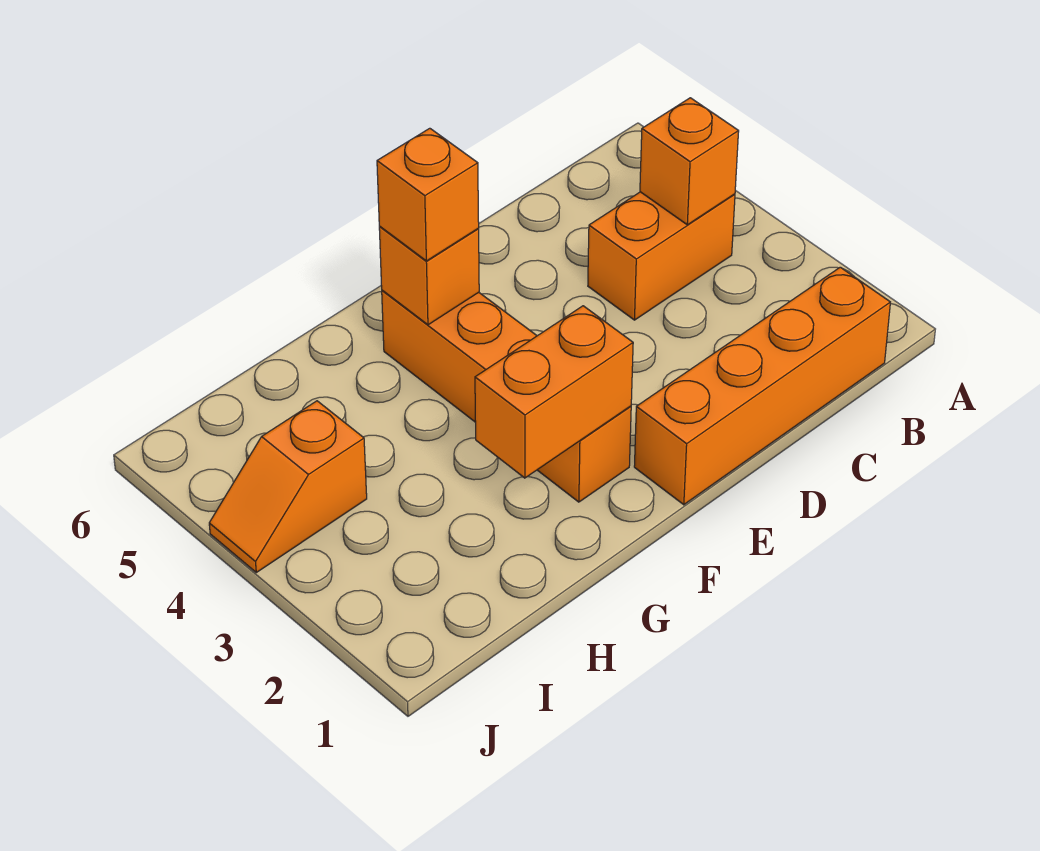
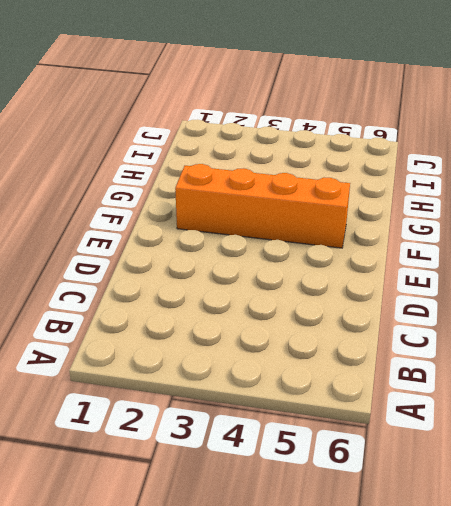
none -> orange brick B1:E1 level 1
none -> orange brick B4:C4 level 1

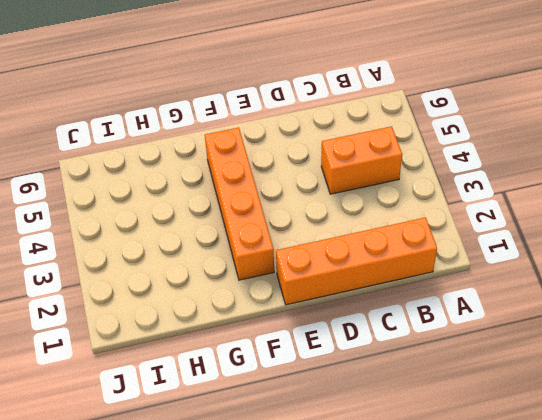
none -> orange slope I4:J4 level 1 top I
none -> orange brick B4 level 2

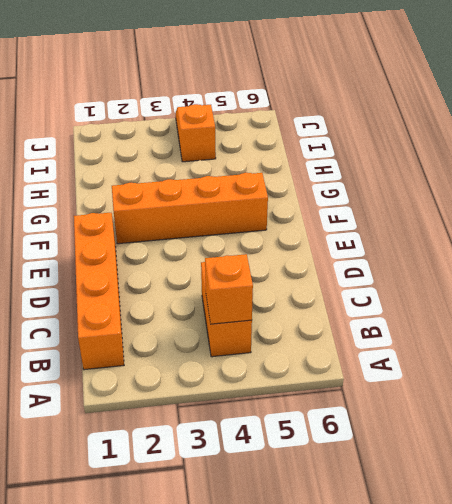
none -> orange brick F2:G2 level 2
none -> orange brick F5 level 2

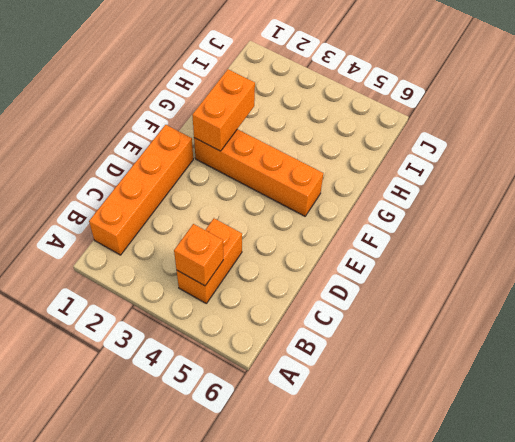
none -> orange slope I4:J4 level 1 top I
none -> orange brick F5 level 2

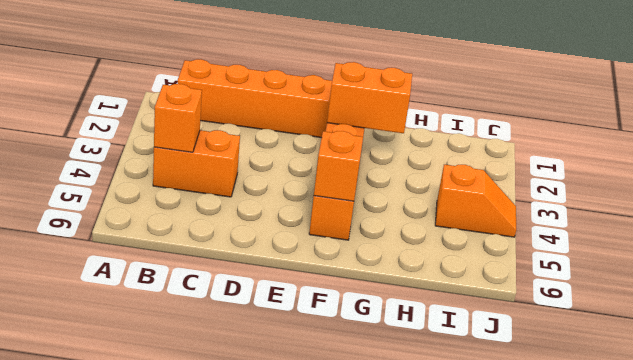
none -> orange brick F5 level 3

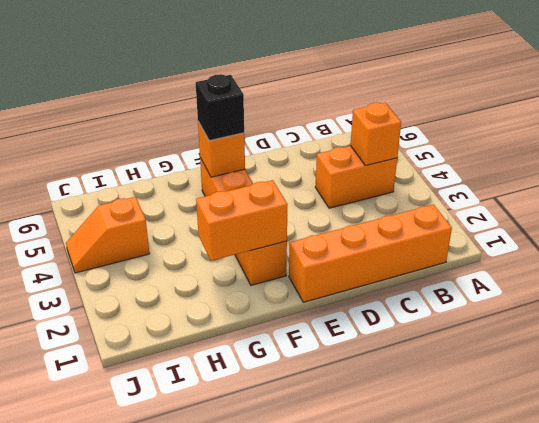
black brick F5 level 3 -> orange brick F5 level 3

